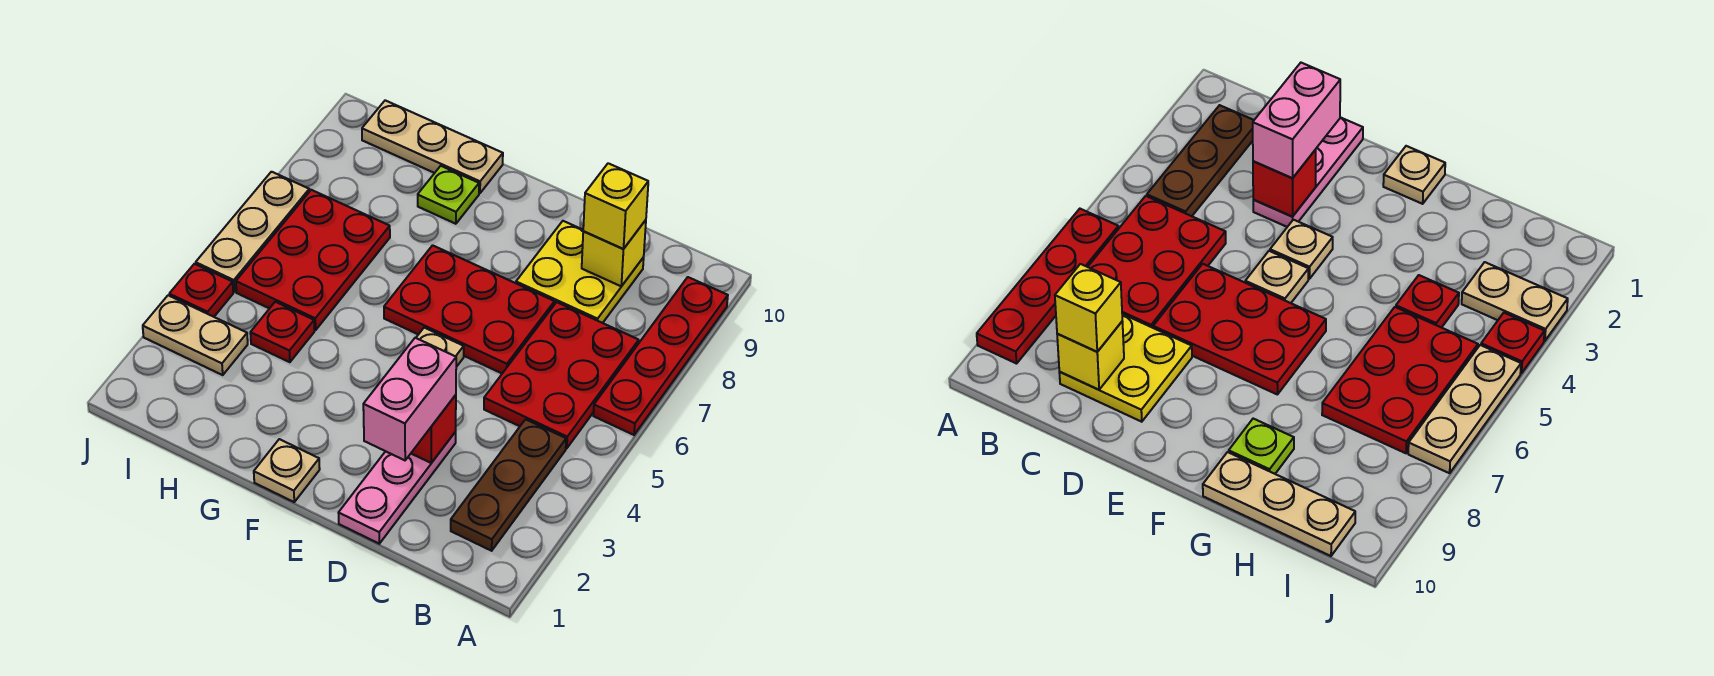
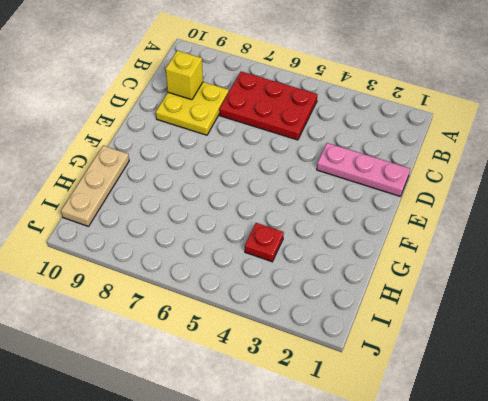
none -> red plate A6:A9 level 1
none -> brown plate B2:B4 level 1
none -> red plate D6:F7 level 1

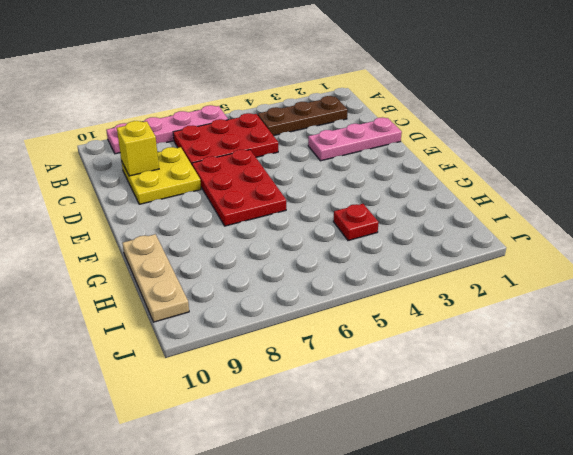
pink plate A6:A9 level 1 -> red plate A6:A9 level 1
none -> tan plate E4 level 1
none -> tan plate E5 level 1
none -> tan plate F1 level 1

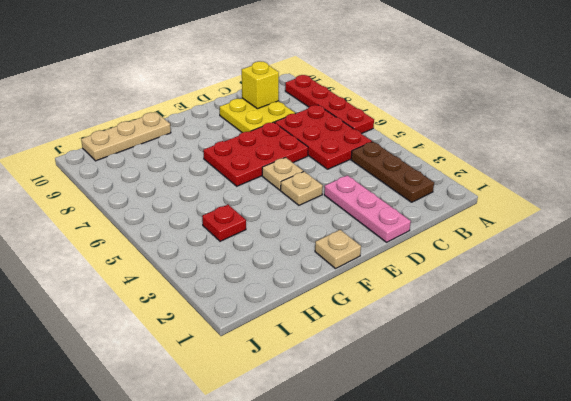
none -> lime plate G9 level 1
none -> red plate H5:I7 level 1
none -> tan plate I3:J3 level 1

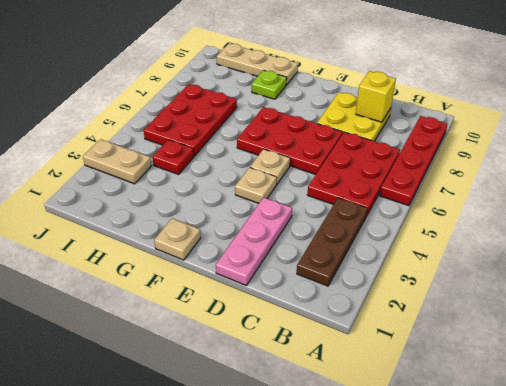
none -> red plate J4 level 1
none -> tan plate J5:J7 level 1
none -> red brick D3 level 2

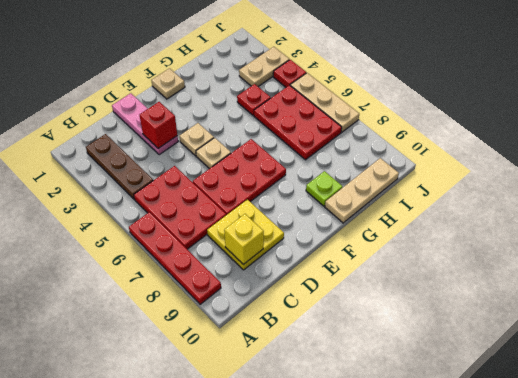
none -> yellow brick C9 level 3
none -> pink brick D2:D3 level 3

